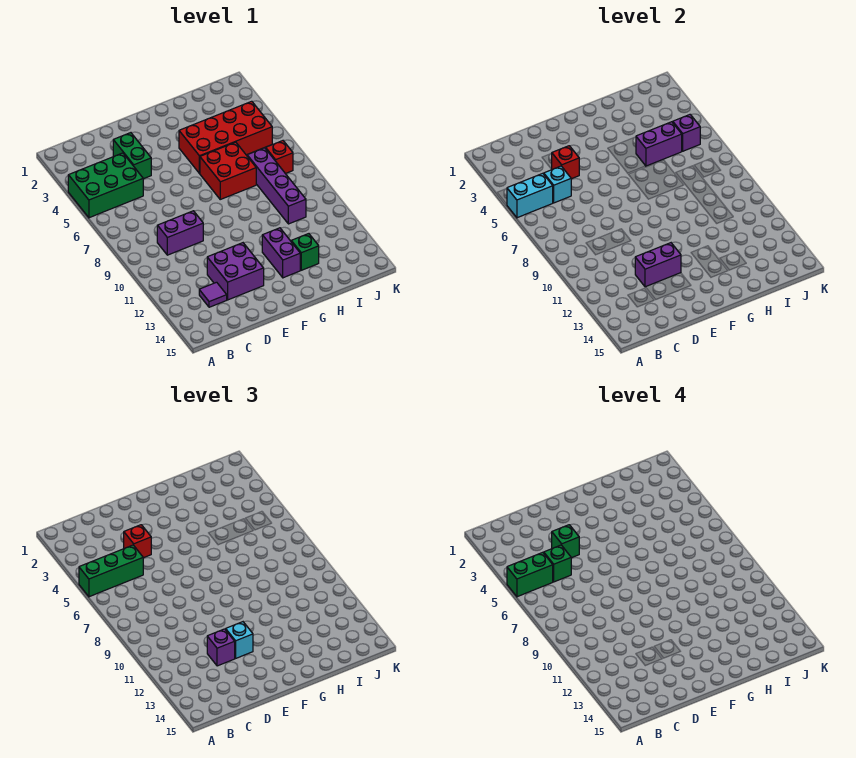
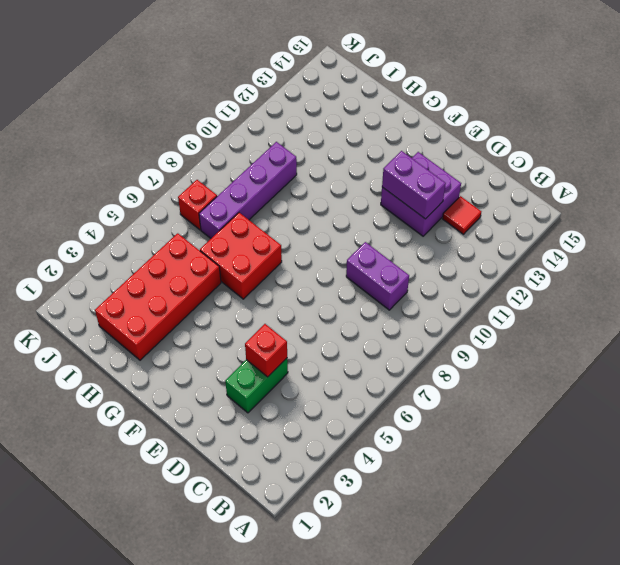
red tile C13 level 1 -> purple tile C13 level 1
red brick H2:I5 level 1 -> red brick G4:J5 level 1
none -> green brick A4:C5 level 1
none -> purple brick G12:G13 level 1
none -> green brick H13 level 1

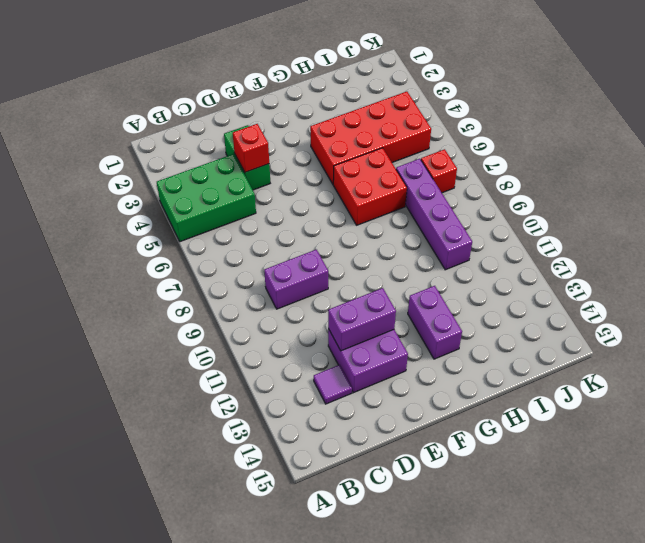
none -> green brick H13 level 1
none -> cyan brick A5:B5 level 2
none -> cyan brick C5 level 2

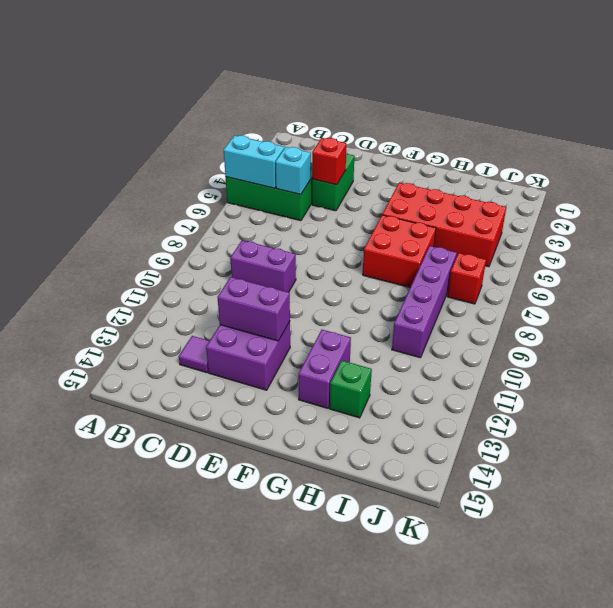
none -> purple brick H5:I5 level 2
none -> purple brick J5 level 2
none -> green brick A5:C5 level 3

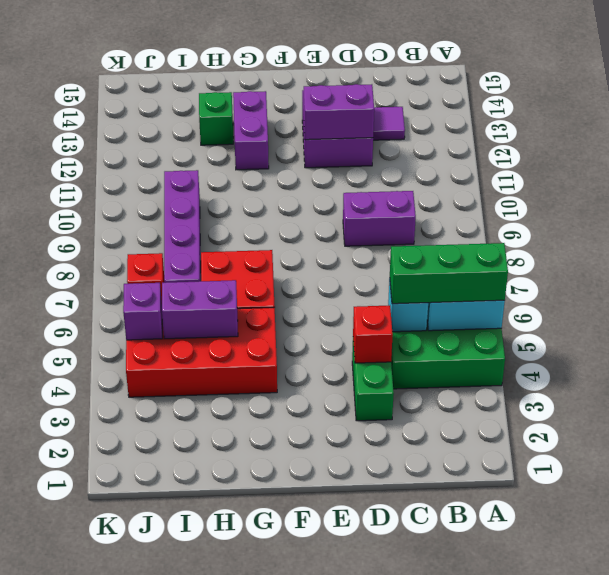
none -> red brick D4 level 3
none -> purple brick D12 level 3
none -> cyan brick E12 level 3

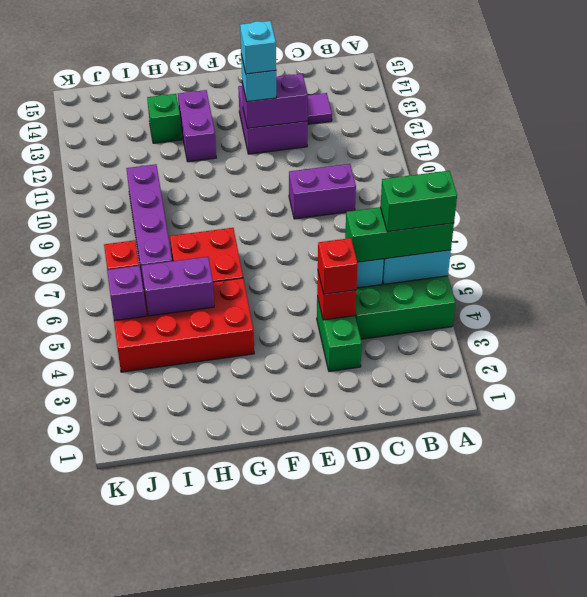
cyan brick E12 level 4 -> none
none -> purple brick D12 level 3
none -> green brick C5 level 4
none -> green brick D4 level 4

